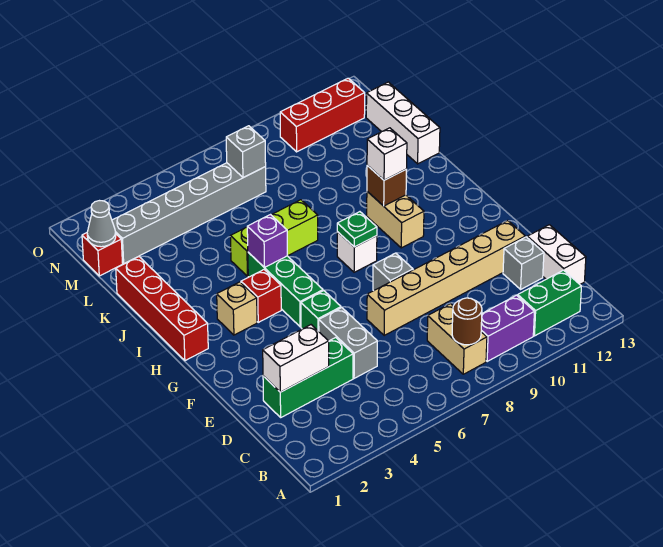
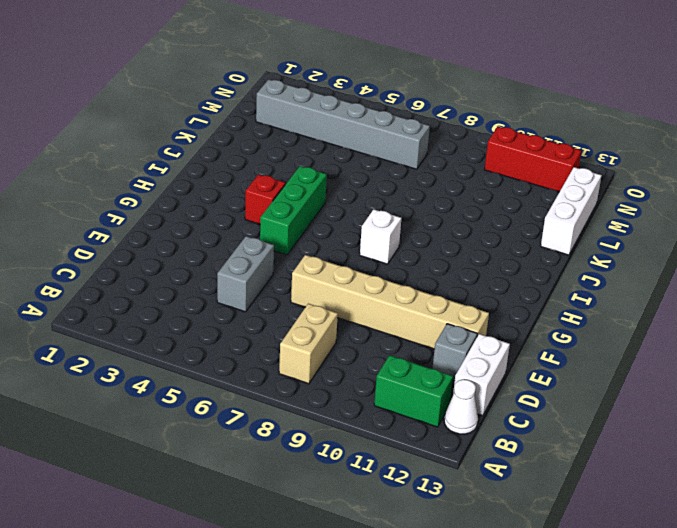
white cone B13 level 1 -> none
none -> purple brick B9:B10 level 1
none -> green brick D2:D4 level 1
none -> green brick F5 level 1

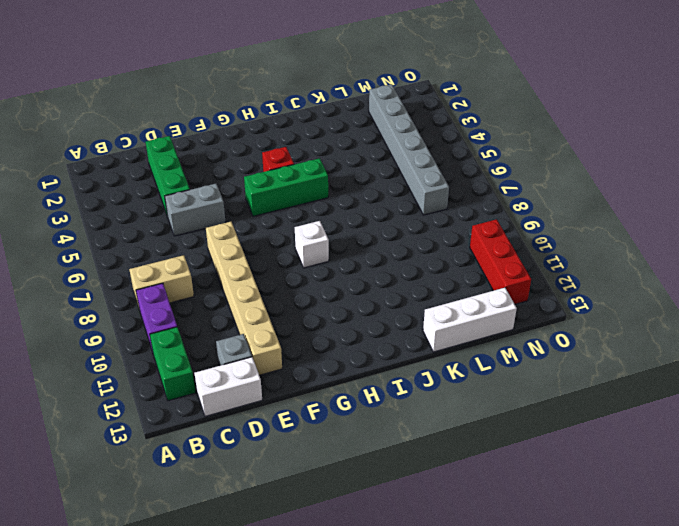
none -> green brick F5 level 1
none -> grey brick F8 level 1
none -> red brick H1:K1 level 1

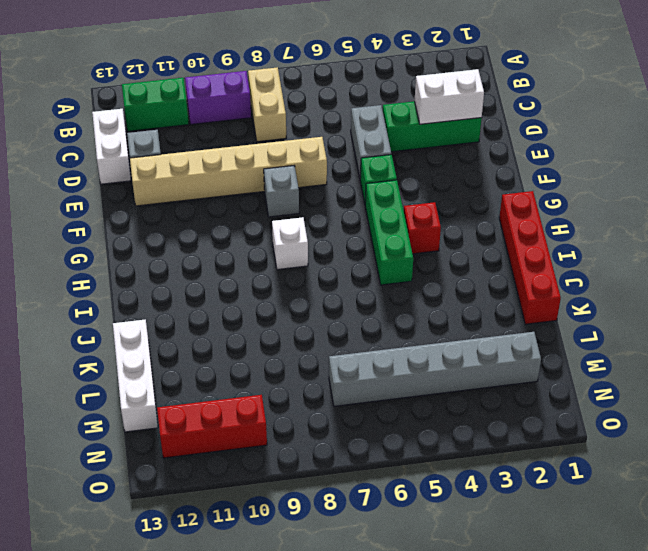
none -> tan brick H3 level 1
none -> tan brick H10:I10 level 1
none -> lime brick J5:J7 level 1

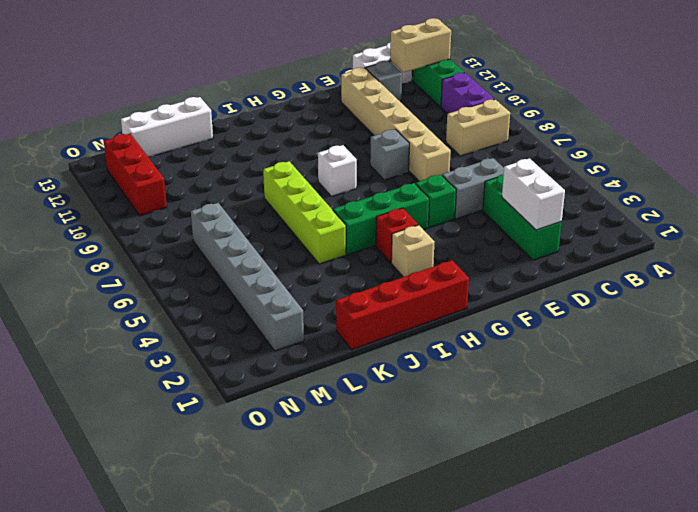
tan brick B12:C12 level 2 -> tan brick H10:I10 level 1
lime brick J5:J8 level 1 -> lime brick J5:J7 level 1
none -> red brick M1 level 1
none -> brown round brick B8 level 2
none -> green plate H8 level 2

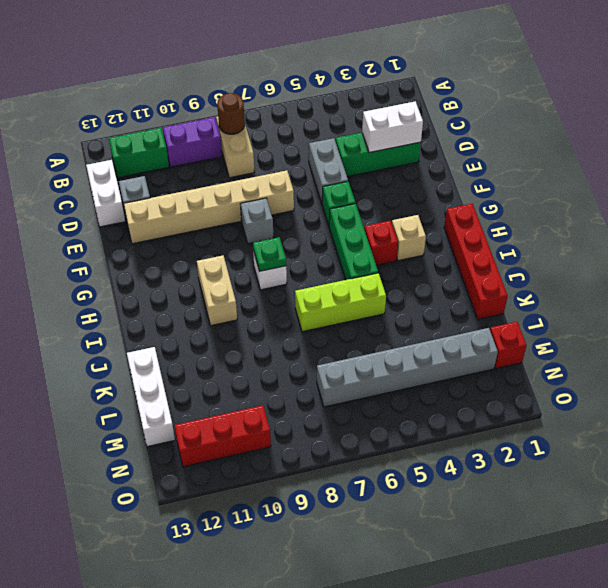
none -> purple brick I5 level 2
none -> brown brick I10 level 2
none -> grey cone M1 level 2

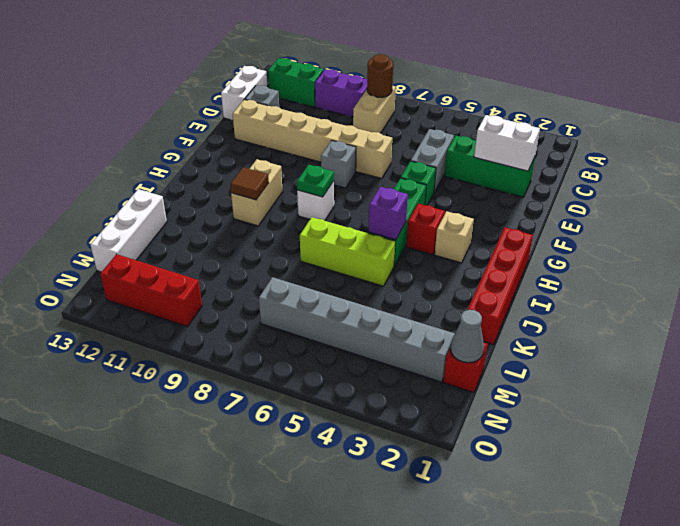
brown tile I10 level 2 -> brown brick I10 level 2
none -> grey brick M7 level 2
none -> white brick I10 level 3

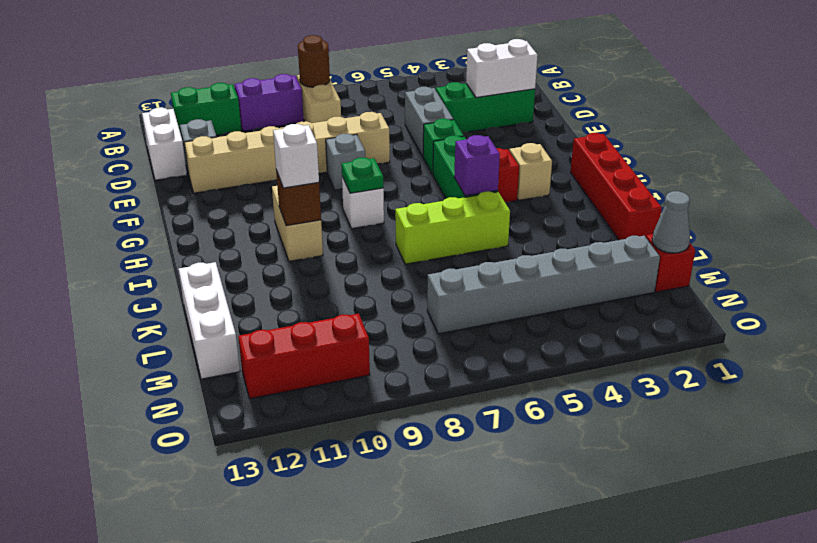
none -> grey brick M7 level 2

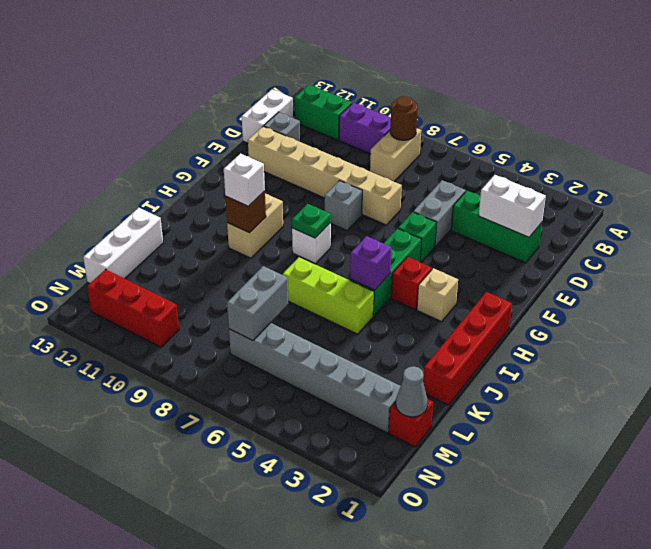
grey brick L7:M7 level 2 -> grey brick M7 level 2

